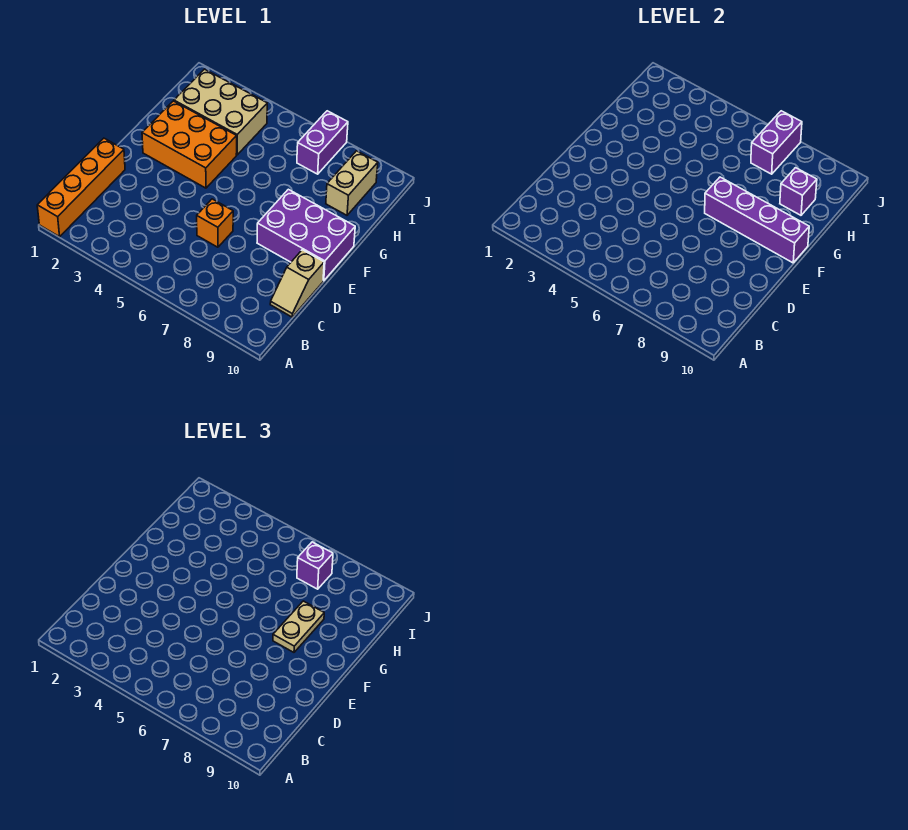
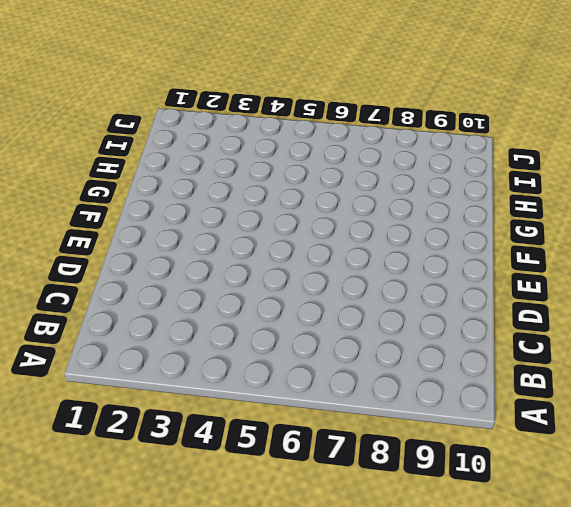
none -> orange brick A1:D1 level 1
none -> tan slope C10:D10 level 1 top D
none -> orange brick D6 level 1

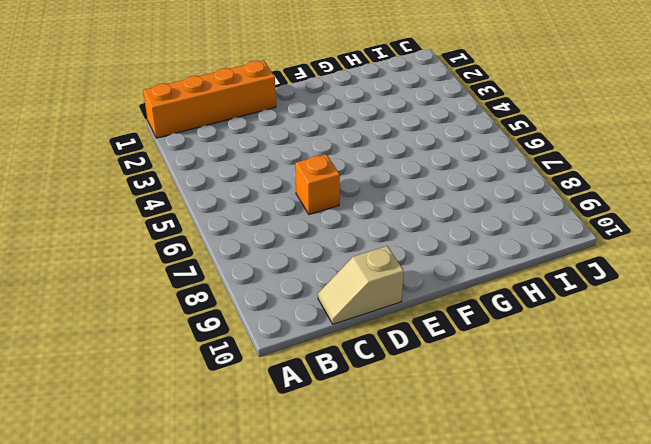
none -> purple brick E8:F10 level 1
none -> orange brick F2:G4 level 1
none -> tan brick H2:I4 level 1

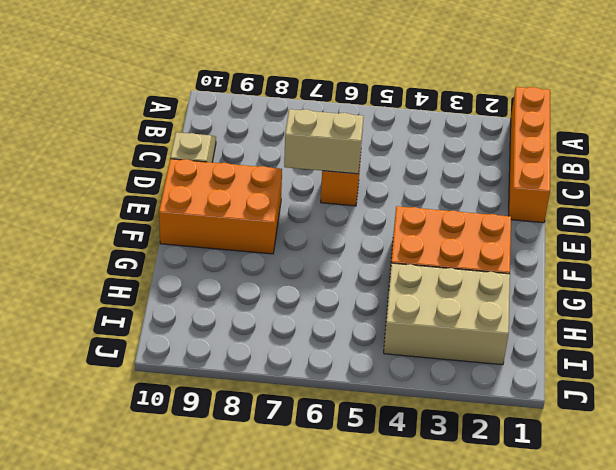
tan brick D6:D7 level 2 -> tan brick H9:I9 level 1
orange brick E8:F10 level 1 -> purple brick E8:F10 level 1
none -> purple brick I7:J7 level 1
none -> purple brick F7:F10 level 2
none -> purple brick H9 level 2

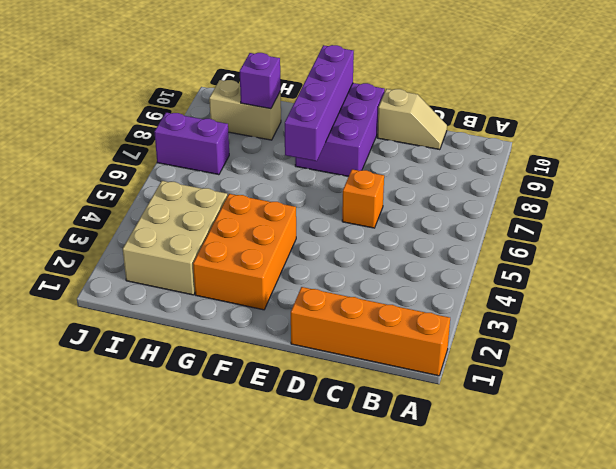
none -> purple brick I7:J7 level 2
none -> tan plate F8:G8 level 3
none -> purple brick I7 level 3

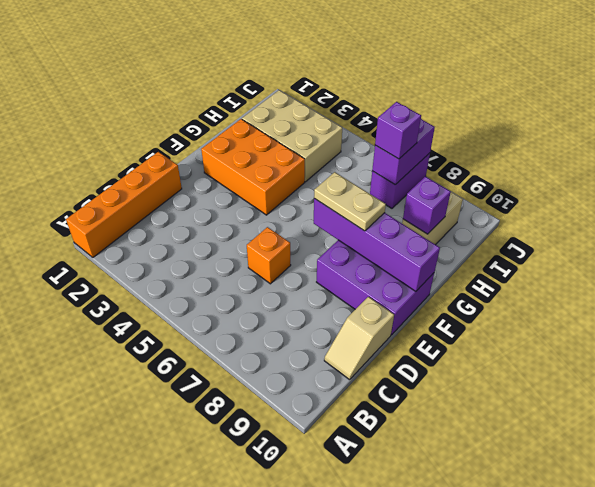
tan plate F7:F8 level 3 -> tan plate F8:G8 level 3

